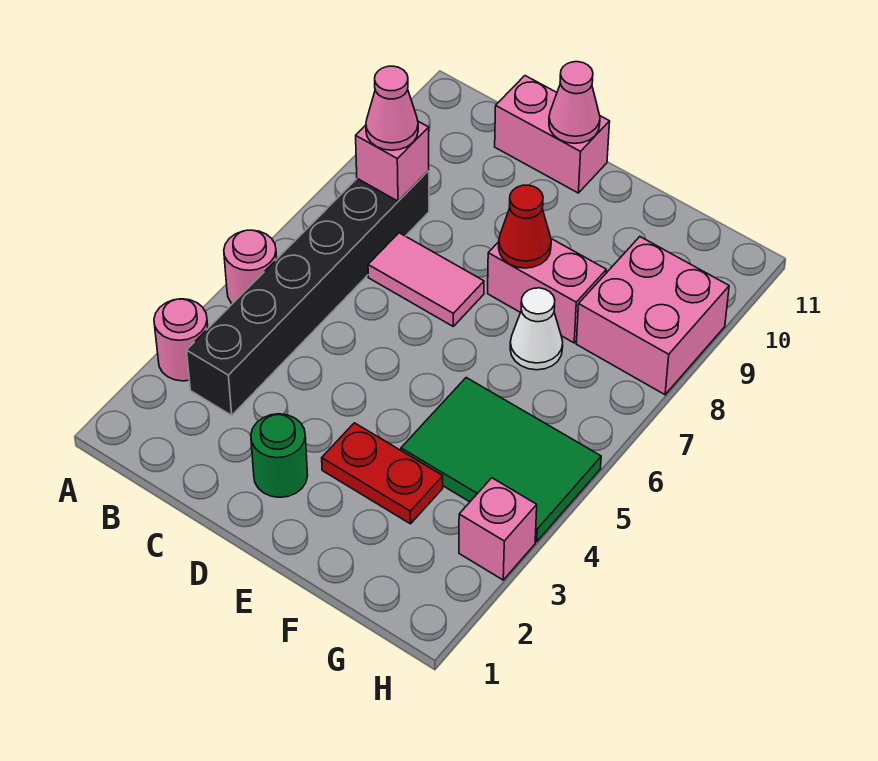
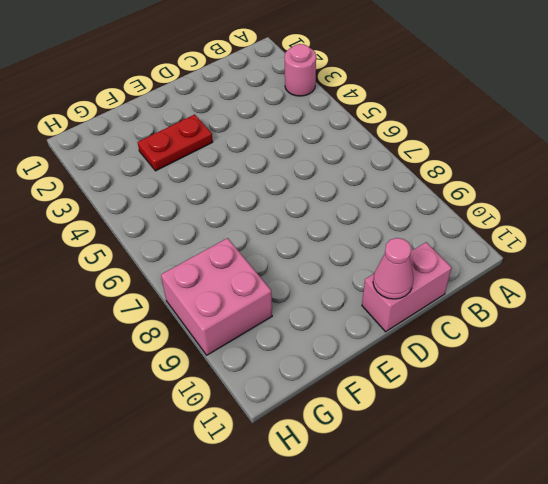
none -> pink round brick A5 level 1
none -> black brick B3:B8 level 1
none -> pink tile C7:D7 level 1

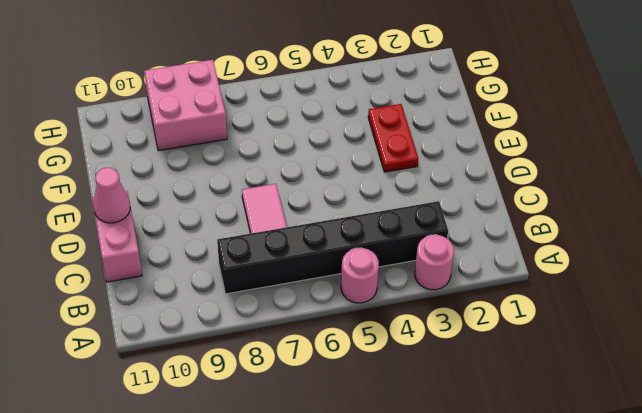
none -> green round brick D2 level 1
none -> pink brick E8:F8 level 1
none -> green tile F4:H5 level 1

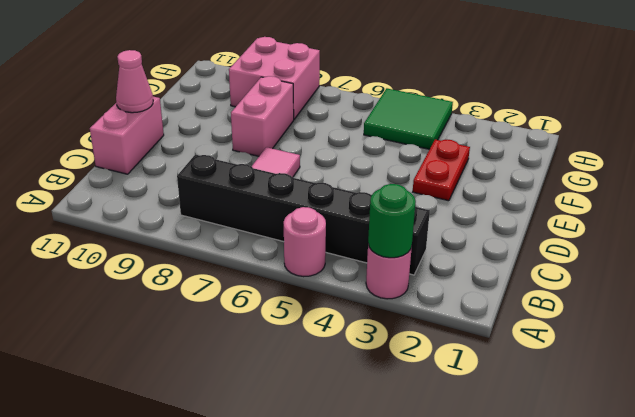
green round brick A3 level 2 -> green round brick D2 level 1
green tile G4:H5 level 1 -> green tile F4:H5 level 1
none -> white cone F7 level 1
none -> pink brick H3 level 1
none -> pink brick B8 level 2

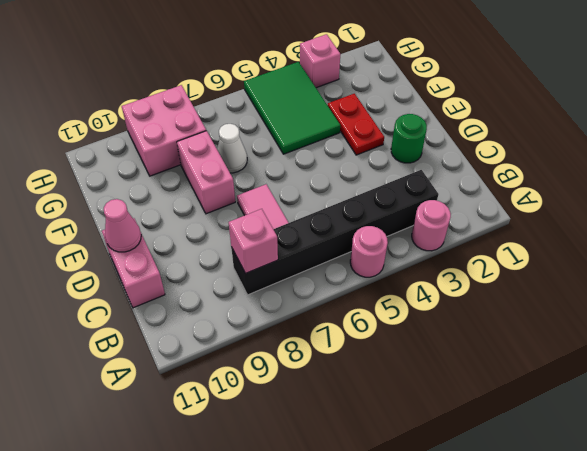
none -> red cone E8 level 2
none -> pink cone B8 level 3

